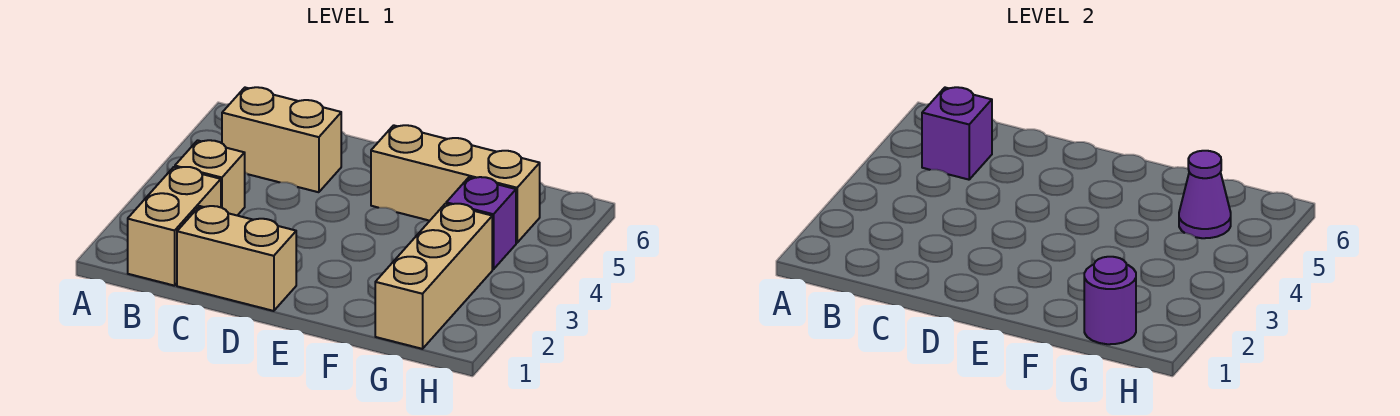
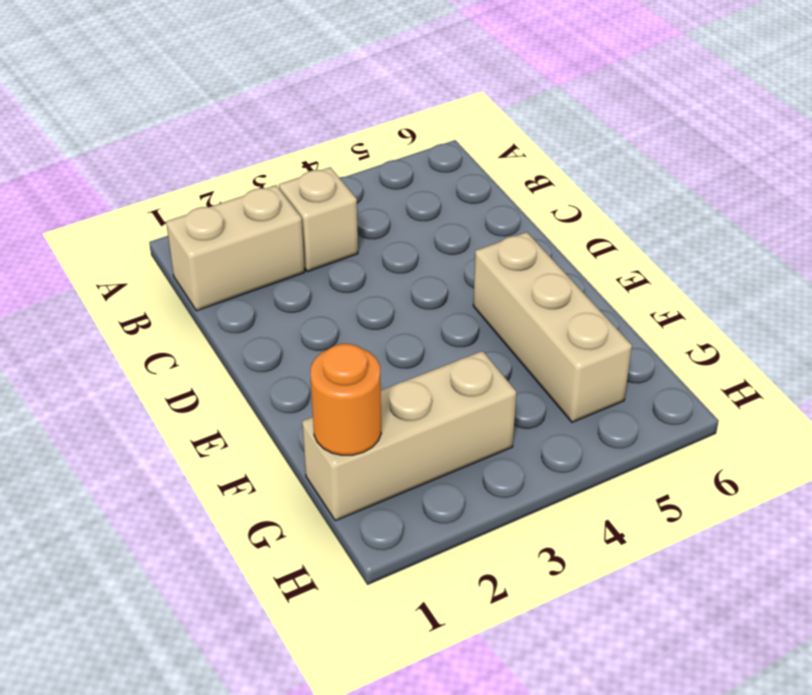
orange round brick G1 level 2 -> purple round brick G1 level 2
none -> tan brick B5:C5 level 1
none -> tan brick C1:D1 level 1

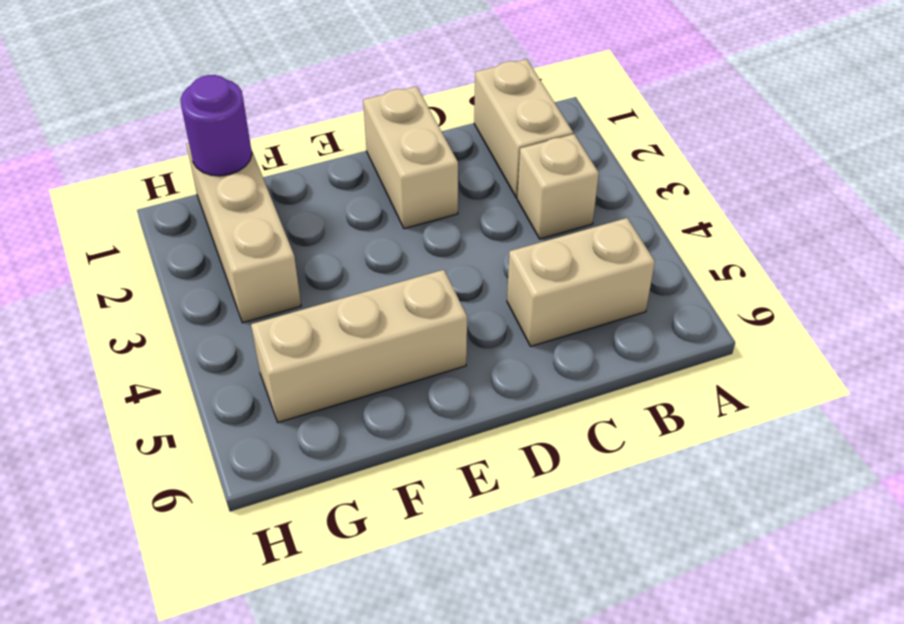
tan brick D1:D2 level 1 -> tan brick C1:D1 level 1
none -> purple brick G4 level 1
none -> purple brick B5 level 2

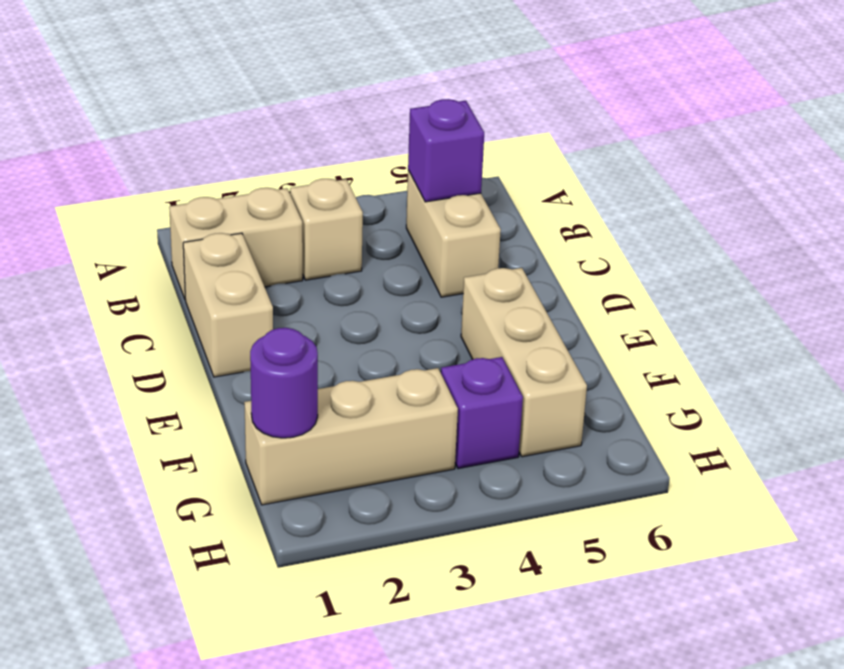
none -> purple cone G5 level 2

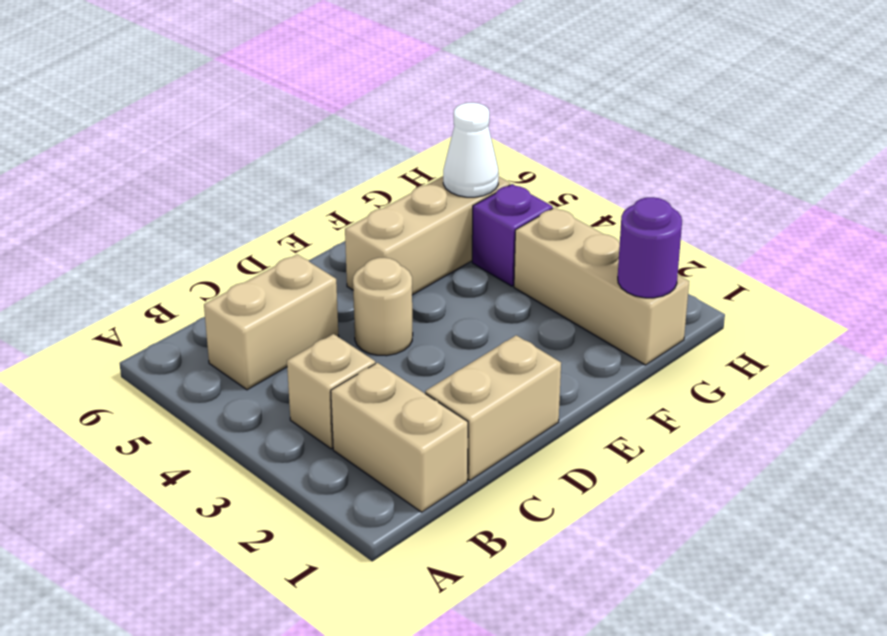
tan round brick D4 level 1 -> none
white cone G5 level 2 -> purple cone G5 level 2
none -> purple brick B5 level 2

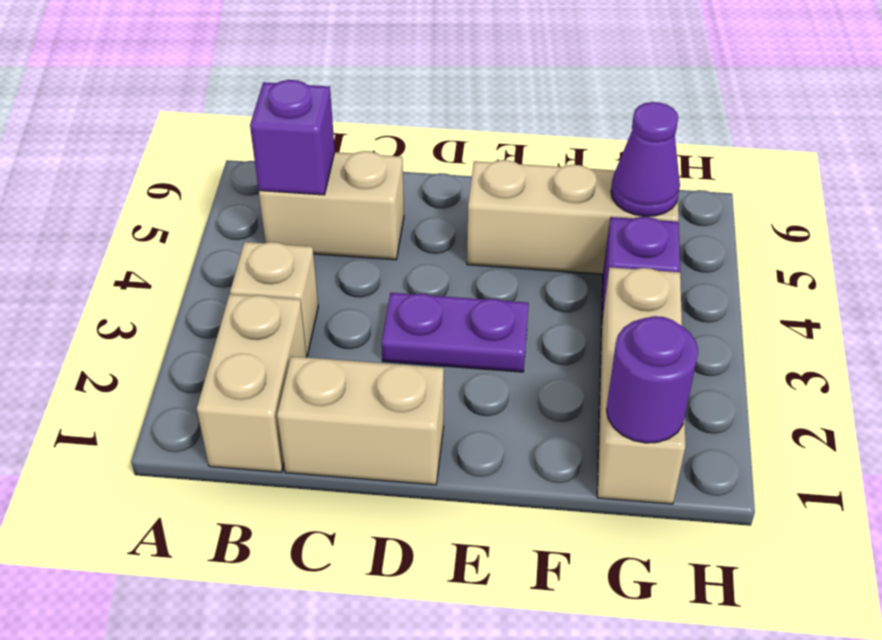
purple plate D3:E3 level 1 -> none

